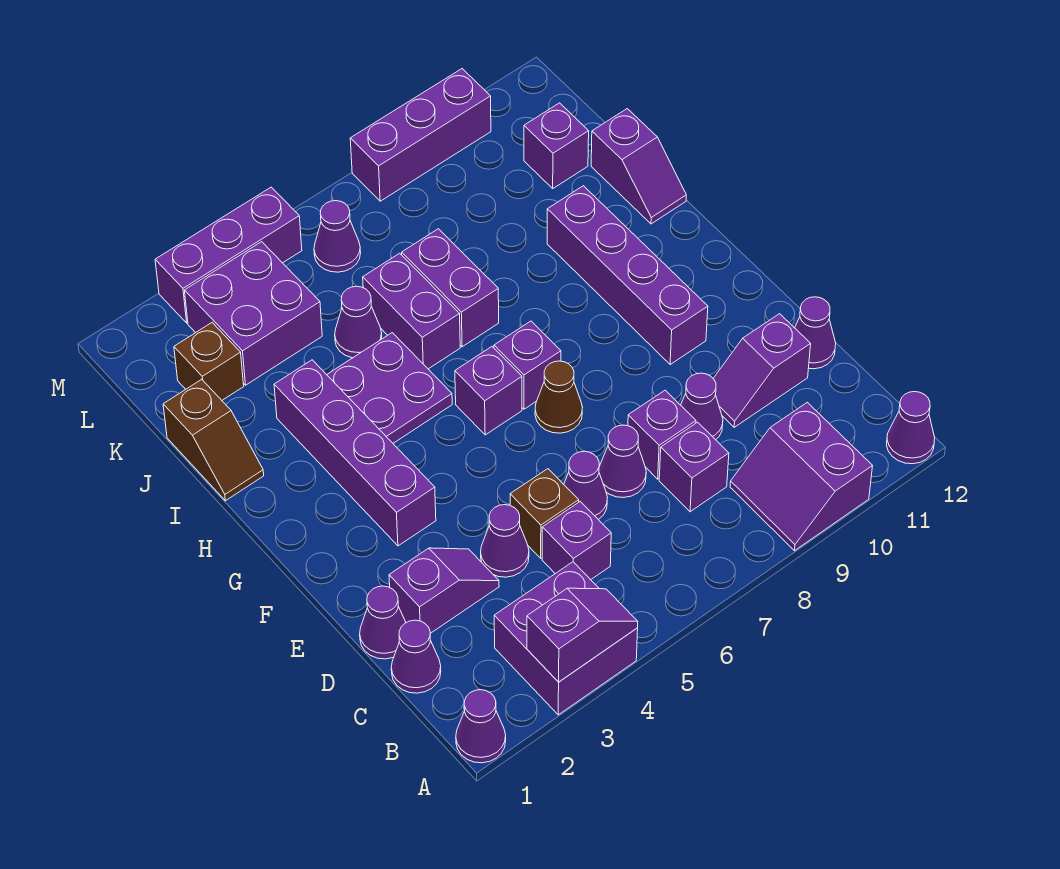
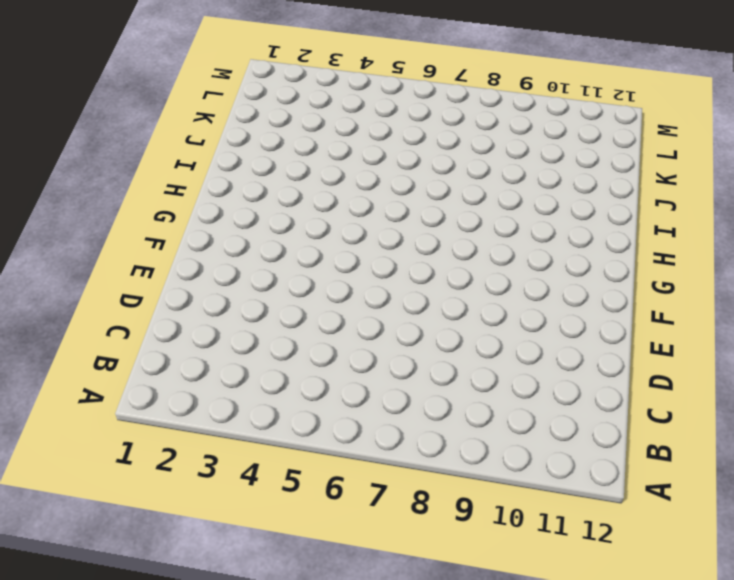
none -> purple cone A1 level 1
none -> purple brick A3:B4 level 1
none -> purple slope A9:B10 level 1 top 10
none -> purple cone A12 level 1

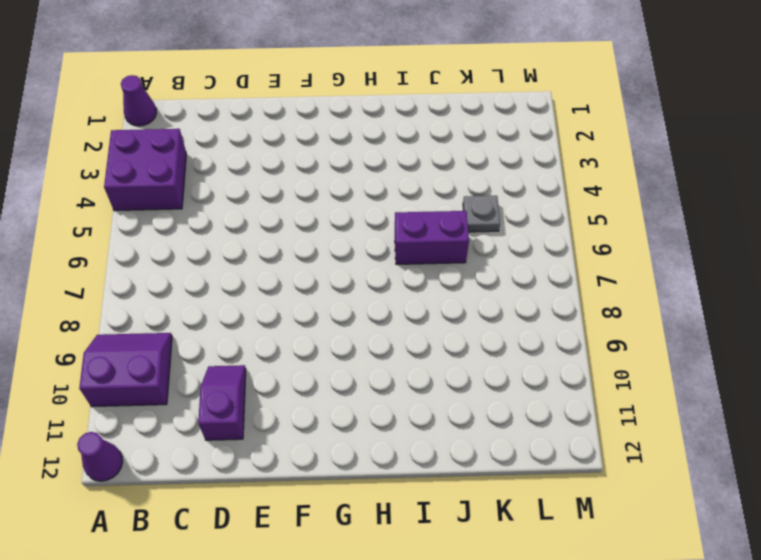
grey plate K5 level 1 -> none
none -> purple cone C1 level 1
none -> purple brick C5 level 1
none -> purple brick C8 level 1
none -> purple cone D1 level 1

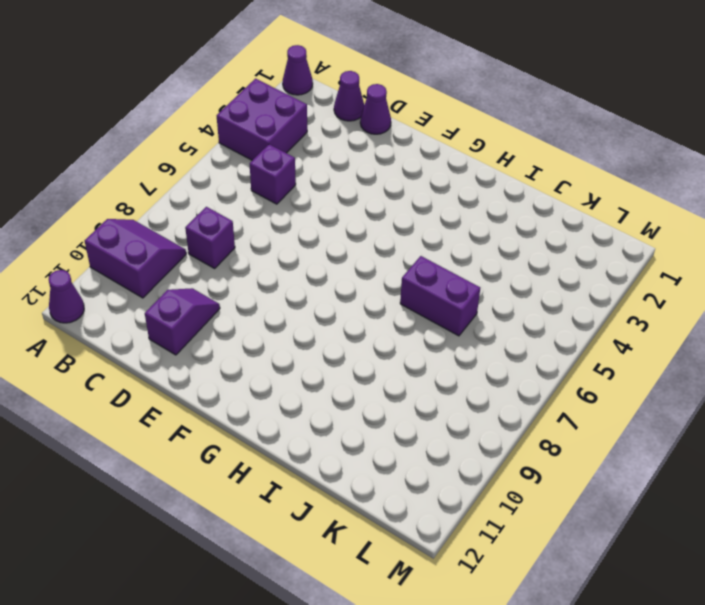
none -> purple slope D2:D3 level 1 top 2
none -> purple cone D4 level 1
none -> brown brick D5 level 1
none -> purple cone D6 level 1

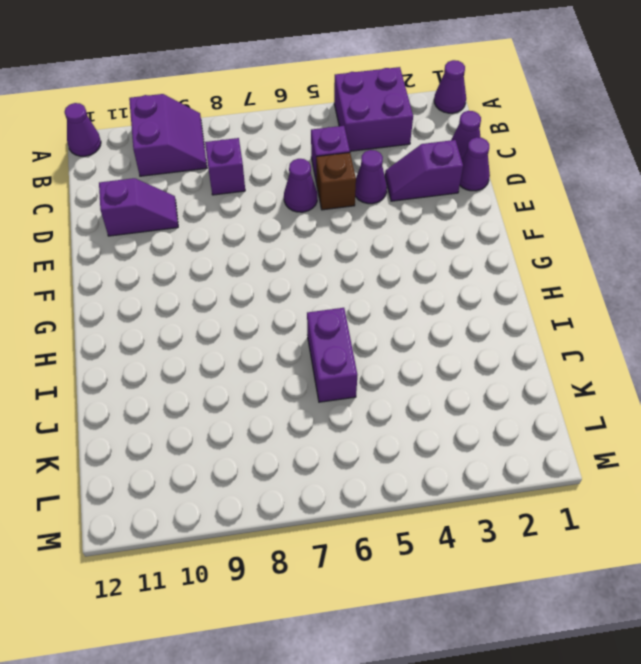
none -> purple cone D7 level 1
none -> purple brick D8 level 1
none -> purple cone D9 level 1
none -> purple cone D12 level 1

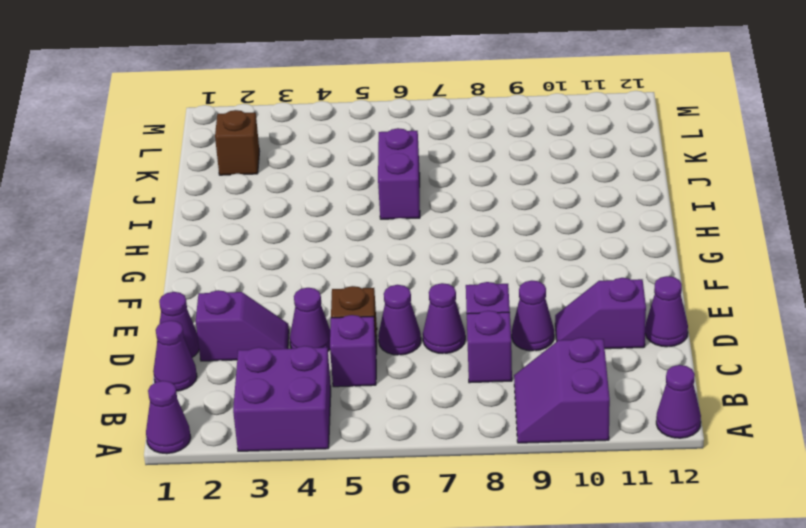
none -> purple brick F3:I3 level 1
none -> brown cone F7 level 1
none -> purple brick F10:I10 level 1
none -> purple brick G6 level 1

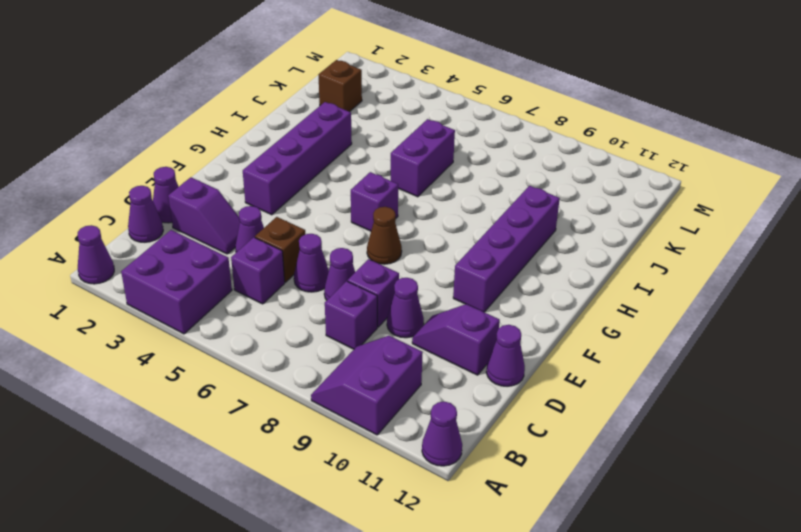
none -> purple brick G7 level 1
none -> purple plate H4:I5 level 1
none -> brown slope I1:J1 level 1 top J
none -> purple brick I7:J7 level 1

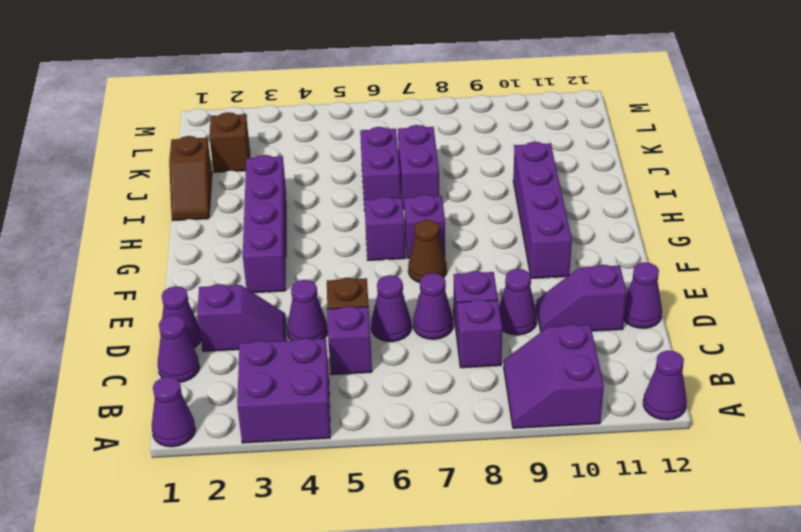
none -> purple plate H4:I5 level 1
none -> purple slope I12:J12 level 1 top J
none -> purple cone J5 level 1
none -> purple brick K3:L4 level 1

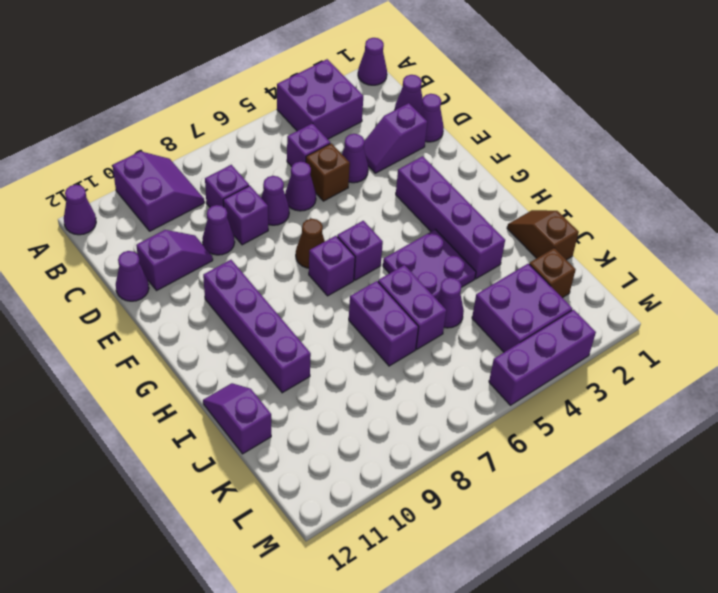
none -> purple brick K11 level 1
none -> purple cone L6 level 1
none -> purple brick M8:M10 level 1
none -> purple slope A3:A4 level 2 top 3

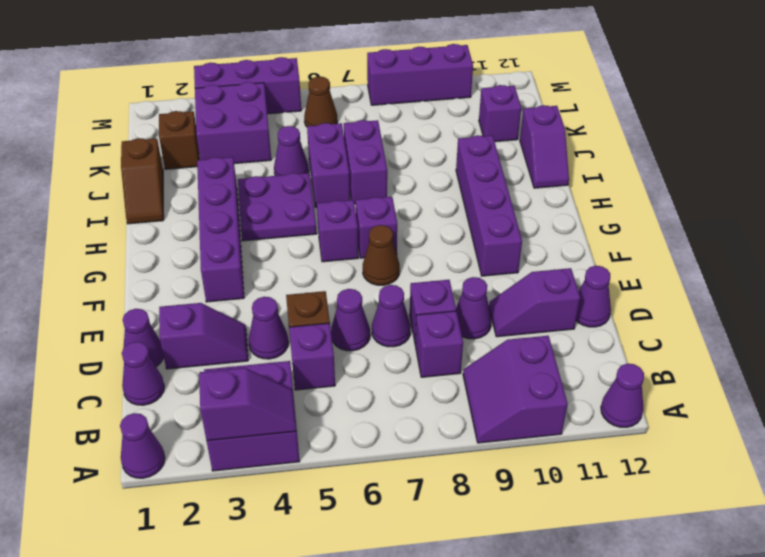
brown cone L6 level 1 -> purple cone L6 level 1

